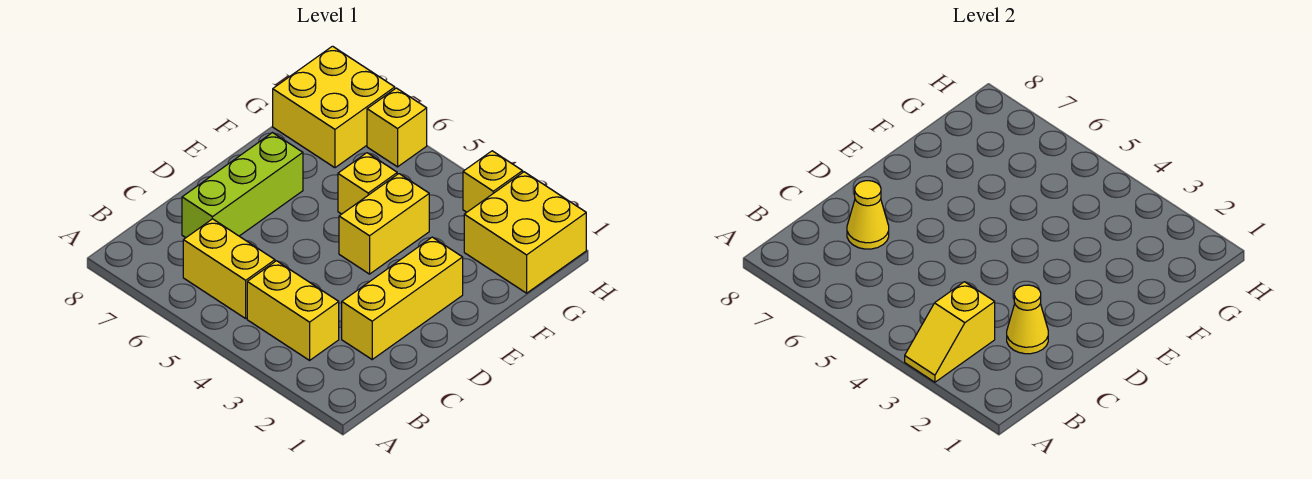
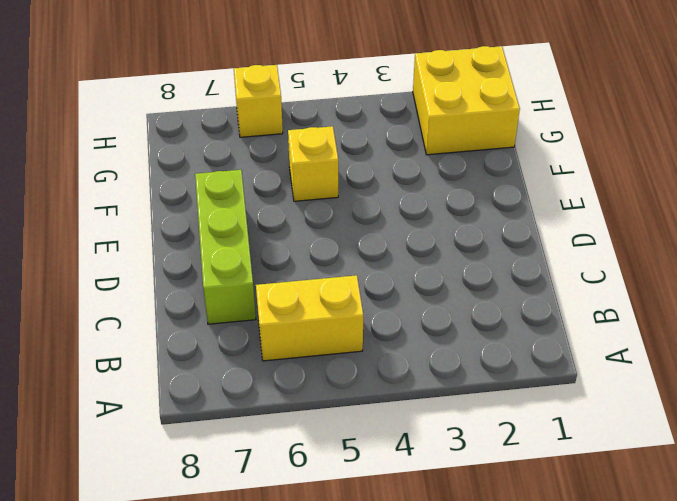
none -> yellow brick B3:B4 level 1
none -> yellow brick C2:E2 level 1
none -> yellow brick E4:F4 level 1

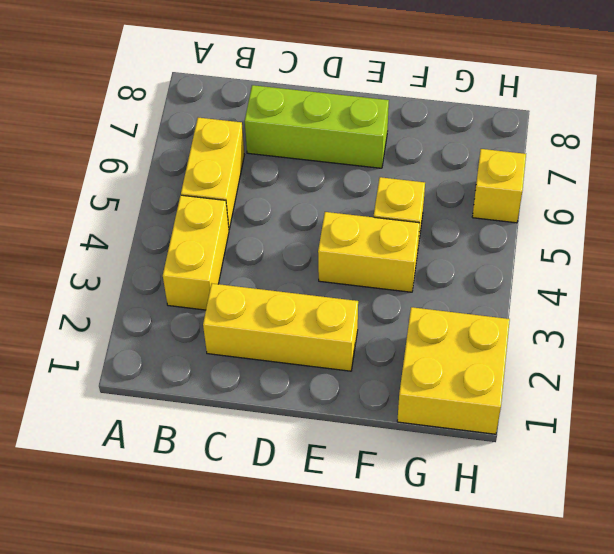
none -> yellow brick G7:H8 level 1
none -> yellow brick H3 level 1
none -> yellow slope A3:B3 level 2 top B

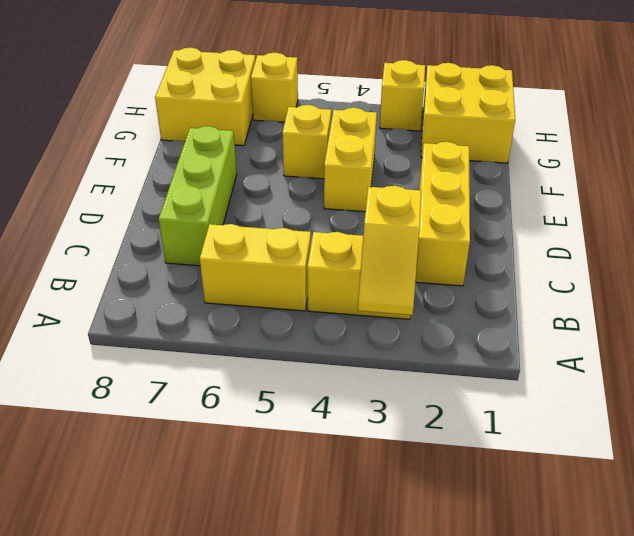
none -> yellow cone C2 level 2
none -> yellow cone C7 level 2

